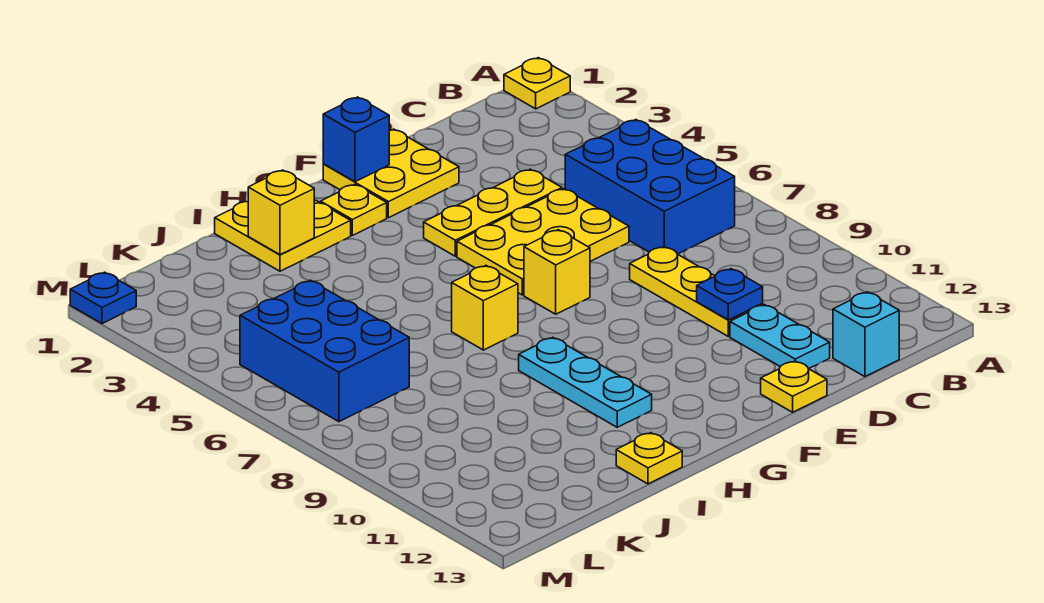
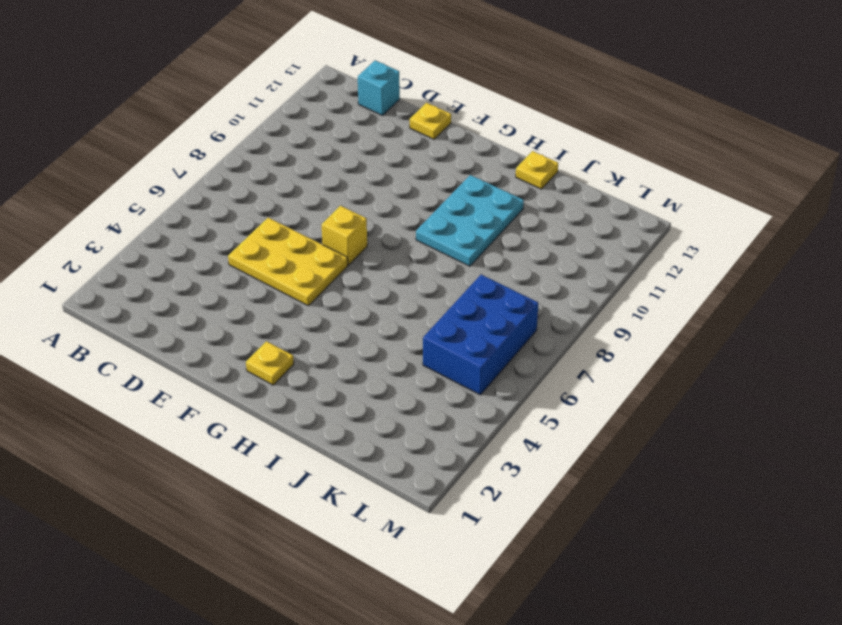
cyan plate H9:I11 level 1 -> cyan plate H9:H11 level 1
none -> yellow plate A1 level 1
none -> blue brick B5:C7 level 1
none -> yellow plate D4:F4 level 1

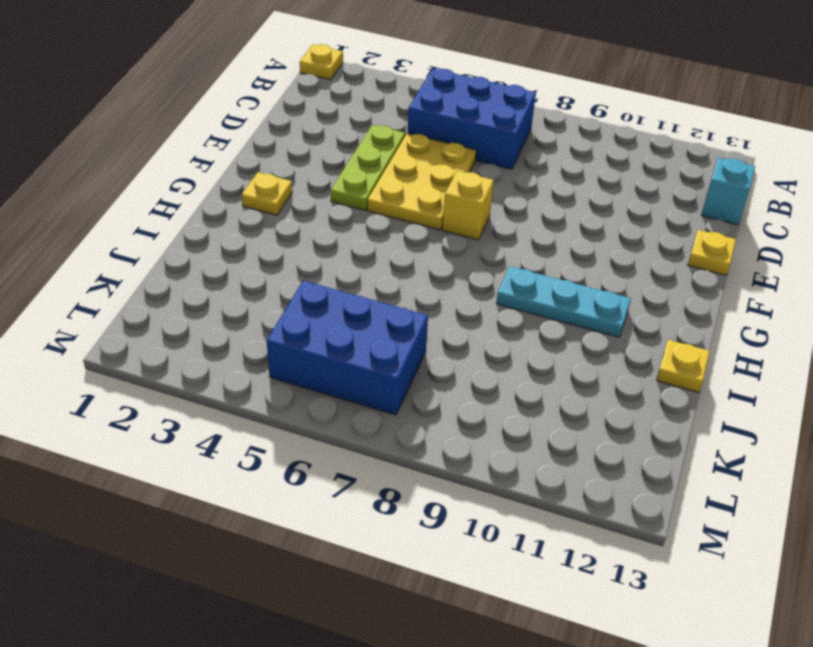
lime plate D4:F4 level 1 -> yellow plate D4:F4 level 1
none -> yellow plate D8:D10 level 1
none -> cyan plate D11:D12 level 1
none -> yellow plate E1:F2 level 1

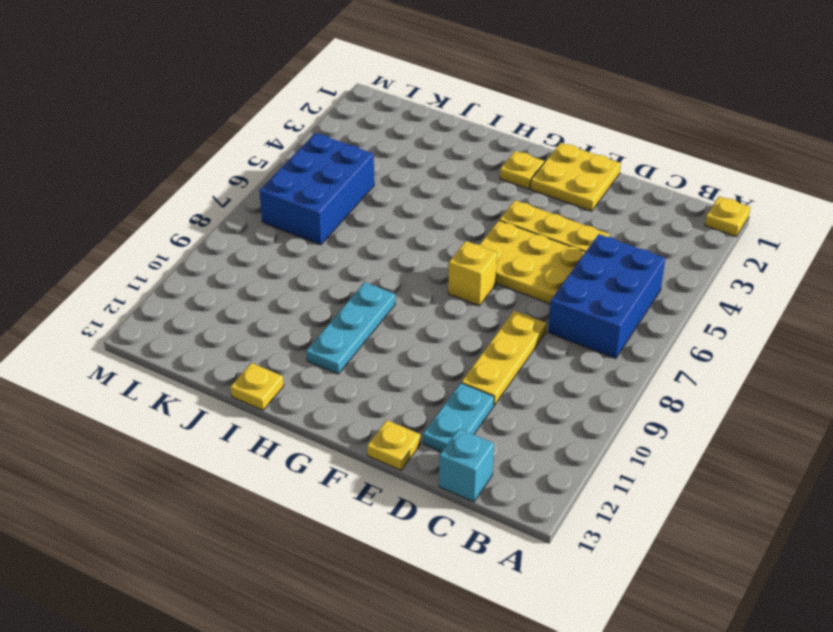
none -> yellow plate H1:I2 level 1
none -> yellow brick H7 level 1
none -> blue plate M1 level 1

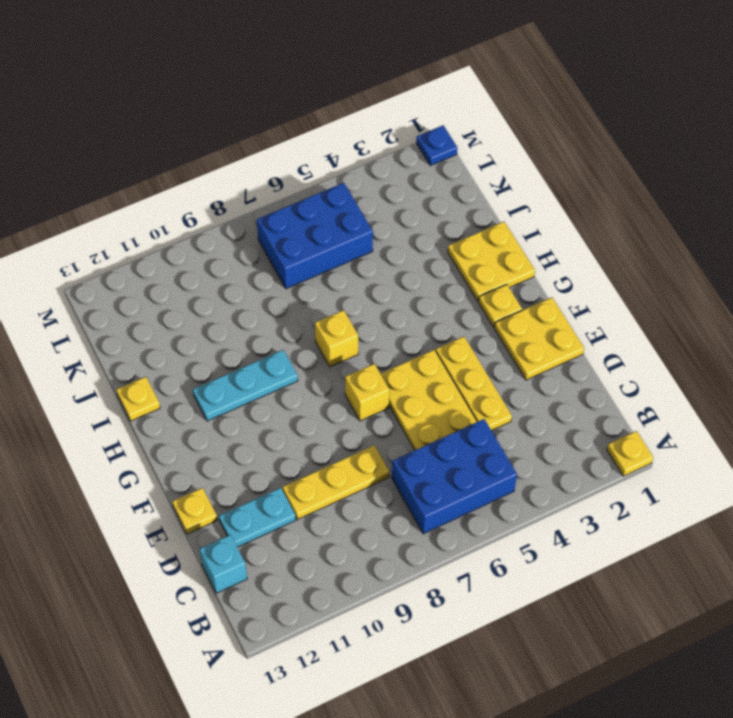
none -> blue plate D10 level 2
none -> blue brick F1 level 2
none -> yellow brick I2 level 2

